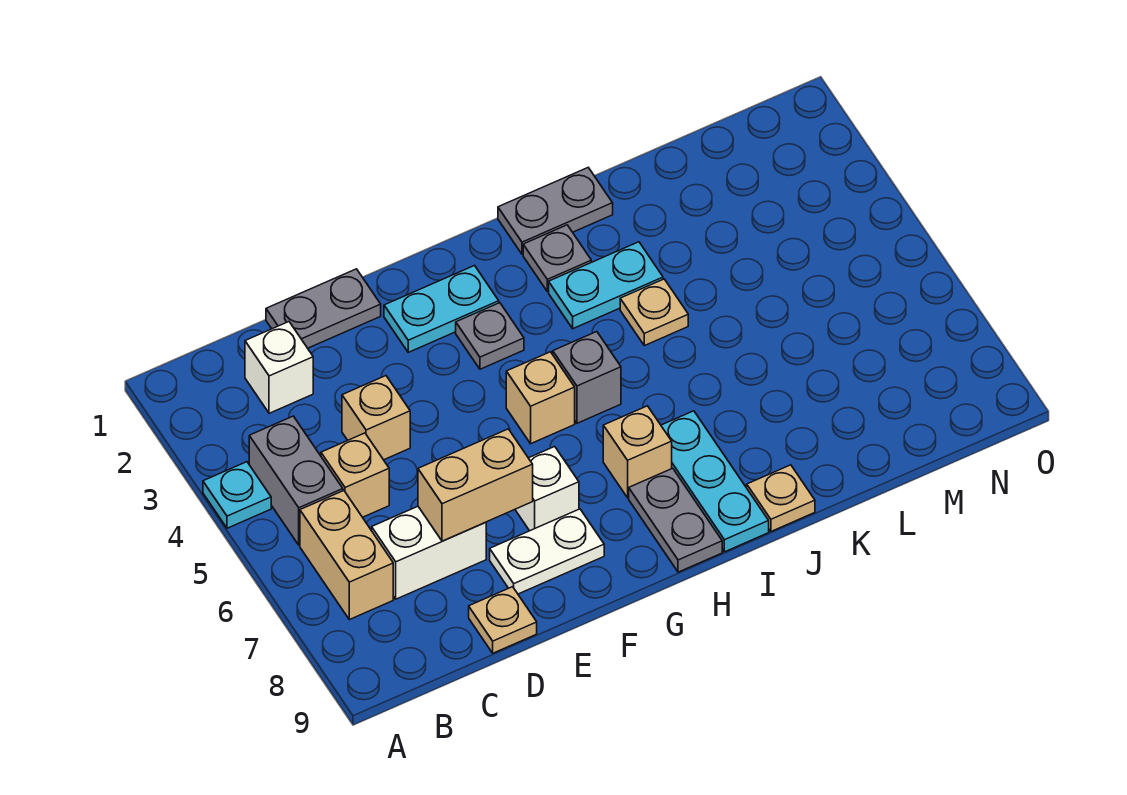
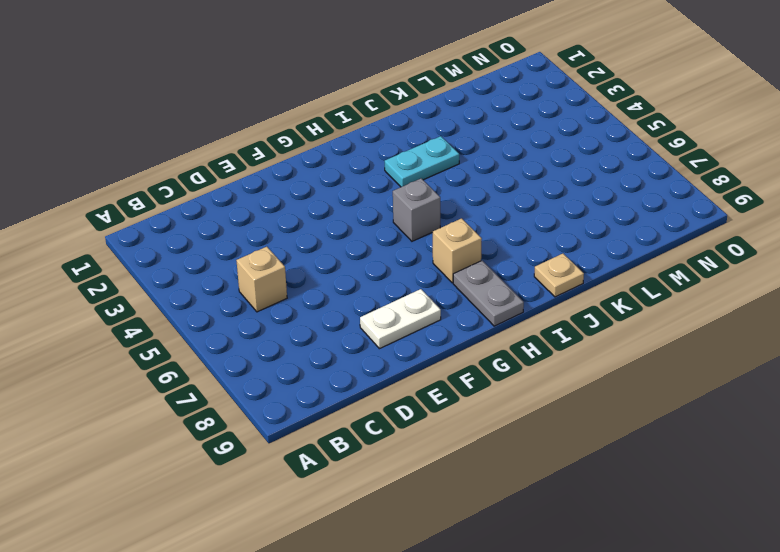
none -> cyan plate A4 level 1
none -> grey brick B4:B5 level 1
none -> tan brick B6:B7 level 1

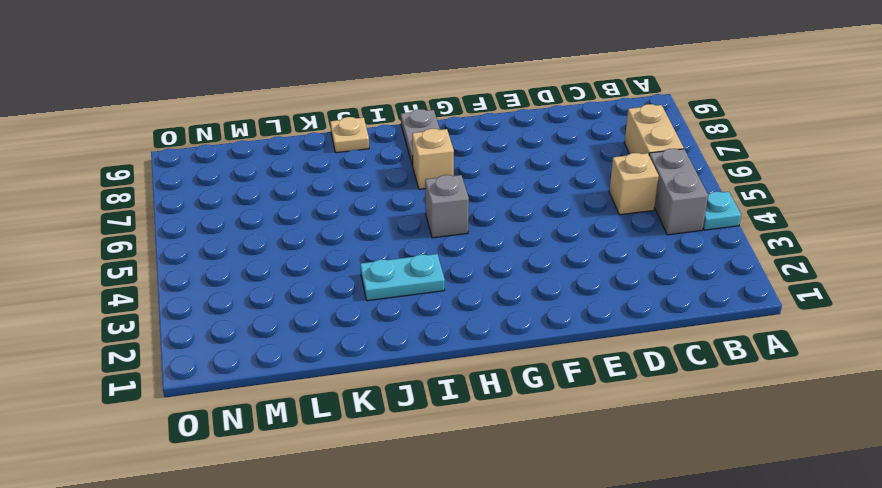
none -> white brick C2 level 1
none -> white brick C7:D7 level 1
none -> grey plate D1:E1 level 1

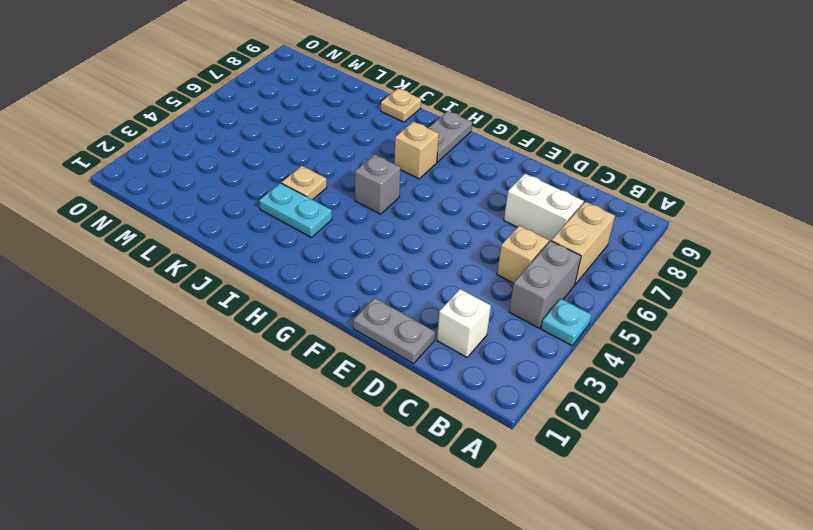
none -> tan brick D4 level 1
none -> tan plate D9 level 1
none -> white plate E8:F8 level 1

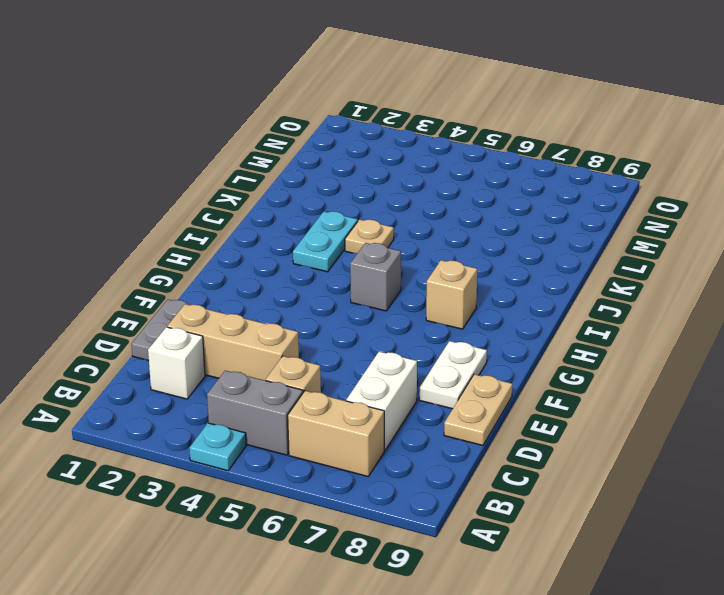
tan brick D2:D4 level 1 -> tan brick D4 level 1
tan plate D9:E9 level 1 -> tan plate D9 level 1
none -> cyan plate F2:G2 level 1
none -> white brick F7 level 1
none -> grey plate G3 level 1

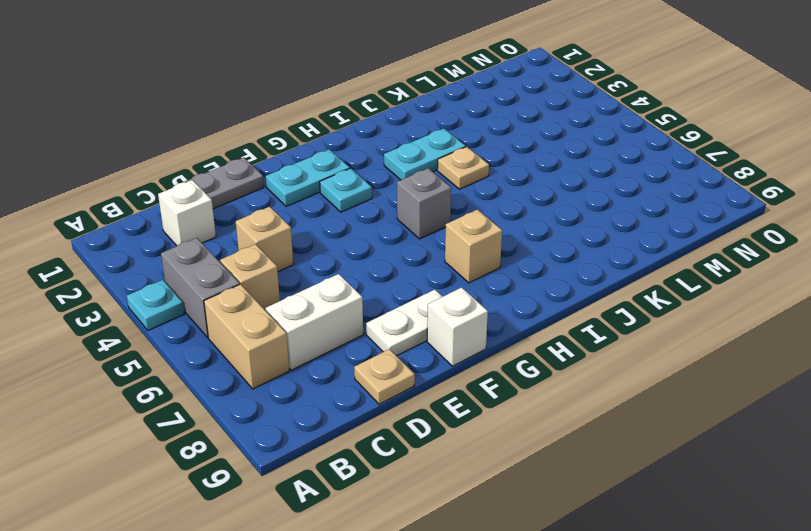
white brick F9 level 1 -> white brick F7 level 1
cyan plate G3 level 1 -> grey plate G3 level 1
none -> tan brick G5 level 1
none -> grey plate H8:H9 level 1
none -> grey plate I1:J1 level 1

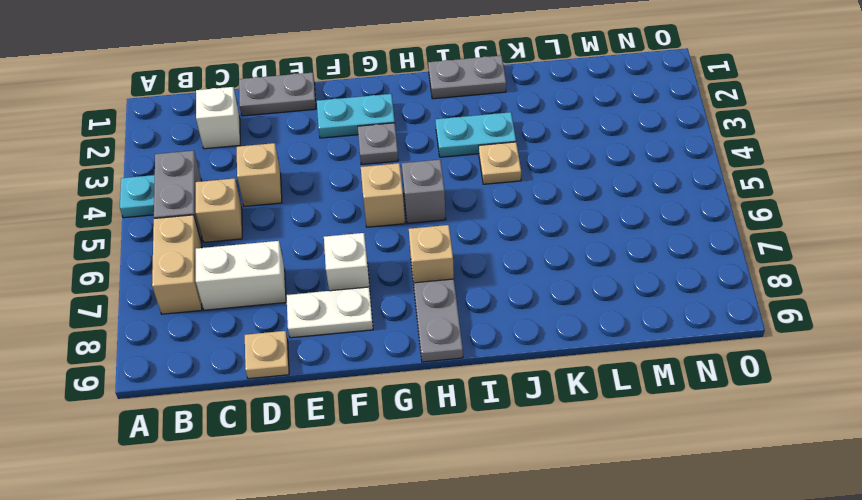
none -> grey plate I2 level 1
none -> cyan plate I7:I9 level 1
none -> tan plate J9 level 1

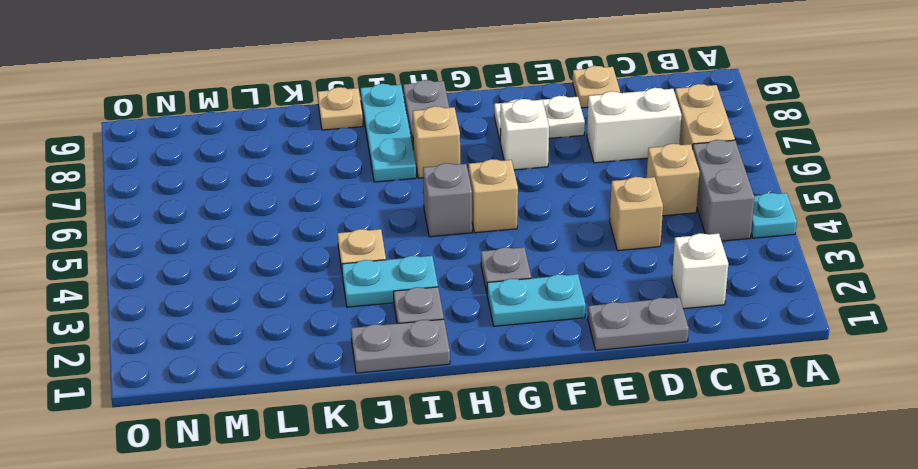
none -> tan brick D7:E7 level 2

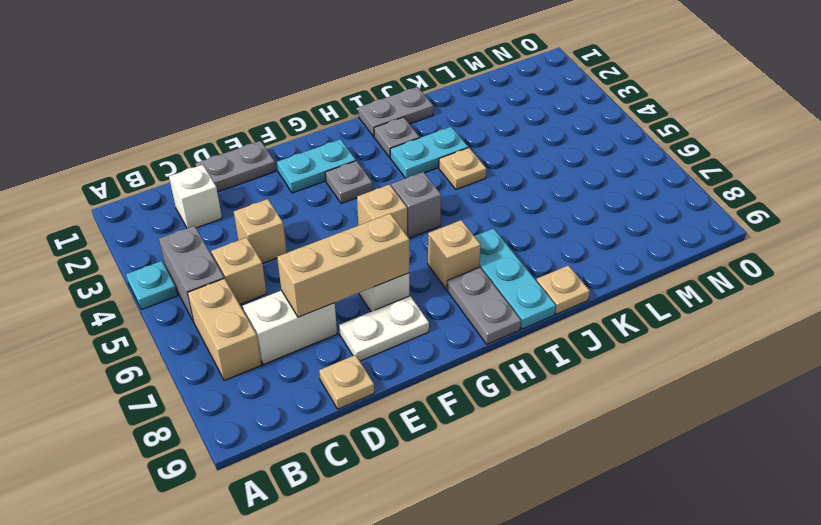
tan brick D7:F7 level 2 -> tan brick D7:E7 level 2

